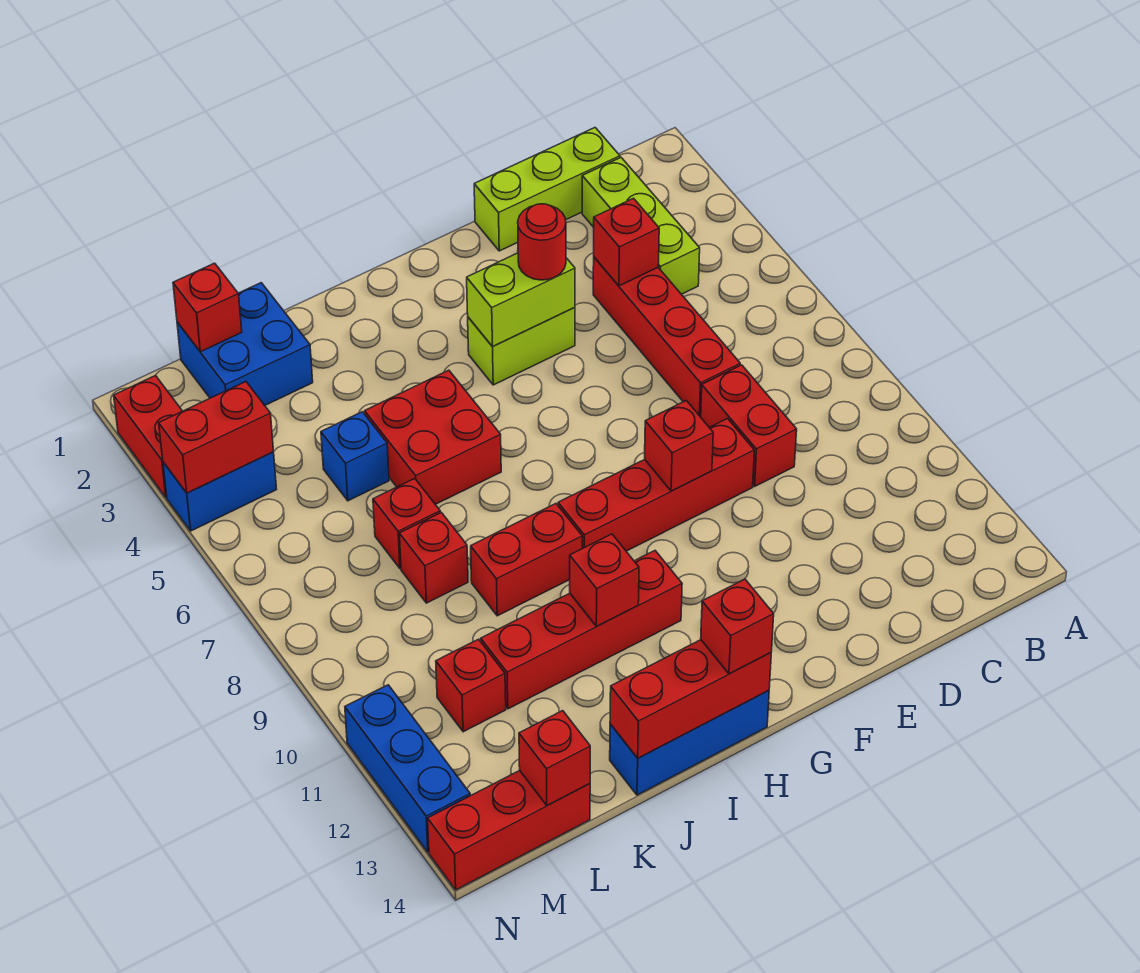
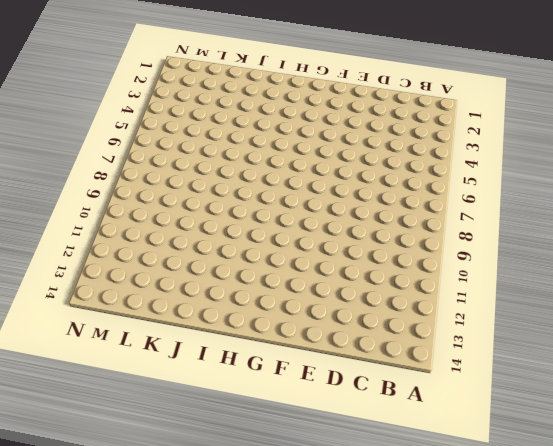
none -> lime brick C1:E1 level 1
none -> lime brick C2:C4 level 1
none -> red brick D4:D7 level 1

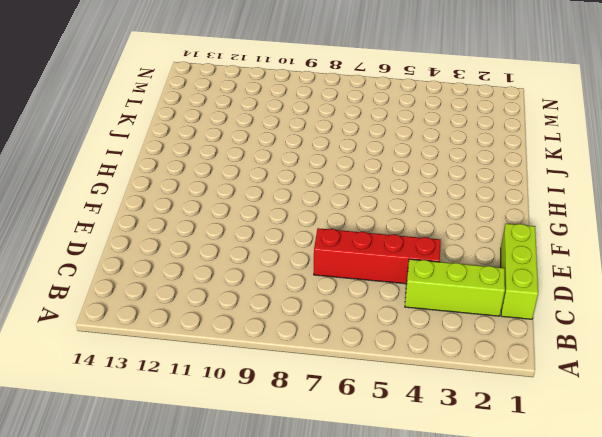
none -> red brick D8:D9 level 1
none -> red brick E9:H9 level 1
none -> lime brick F4:G4 level 1

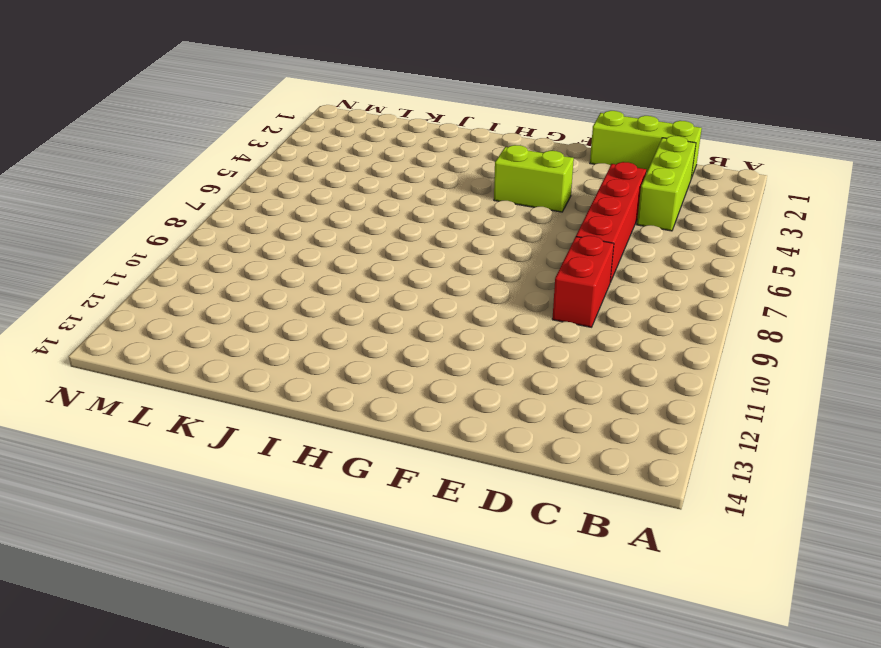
none -> red brick E9:H9 level 1
none -> red brick H11:K11 level 1
none -> blue brick H14:J14 level 1

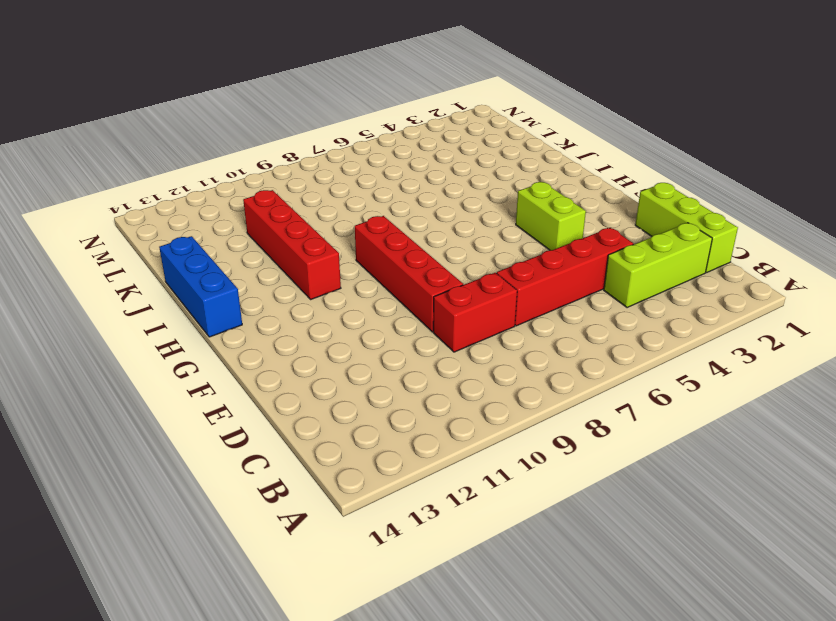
none -> red brick I5:J6 level 1
none -> red brick I9:J9 level 1
none -> blue brick K1:L2 level 1

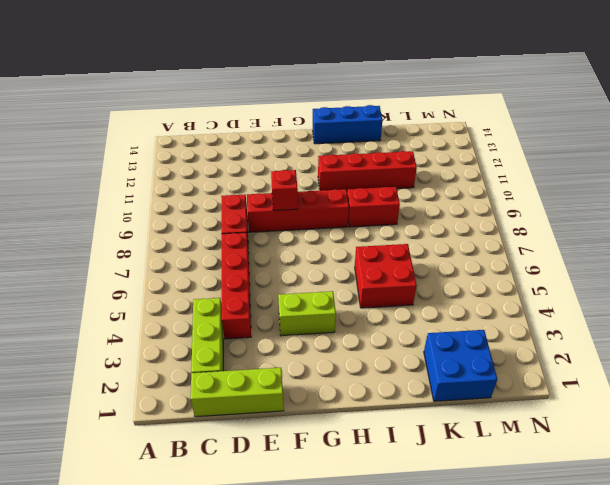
none -> blue brick K5 level 1
none -> red brick K7 level 1
none -> red brick K8 level 1

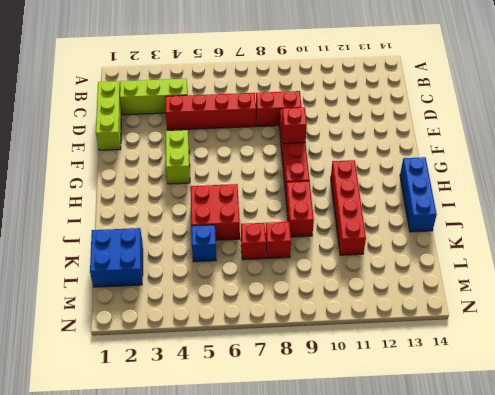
none -> red brick L11 level 1
none -> red brick L14:N14 level 1
none -> blue brick M4:N4 level 1

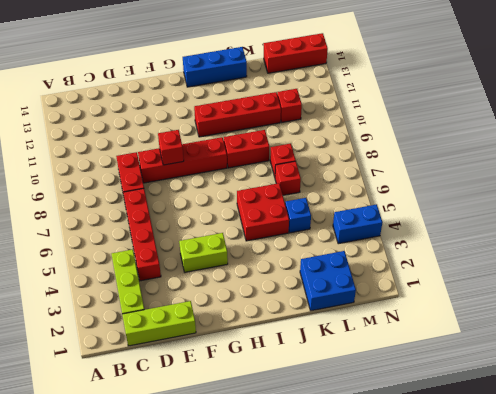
none -> red brick N2:N3 level 1
none -> blue brick N11:N13 level 1
none -> red brick D4 level 2

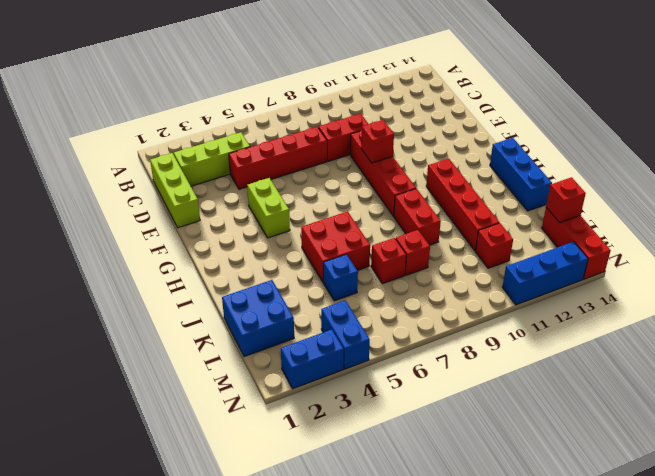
blue brick N2:N3 level 1 -> red brick N2:N3 level 1
none -> red brick D4 level 2
none -> lime brick F4:G4 level 2
none -> red brick H14:J14 level 2

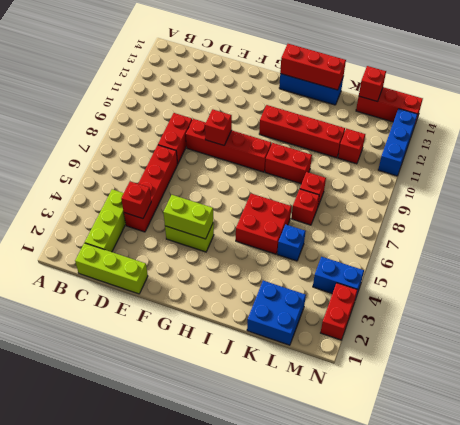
none -> red brick I11 level 2
none -> red brick L1 level 2
none -> red brick M4:N4 level 2

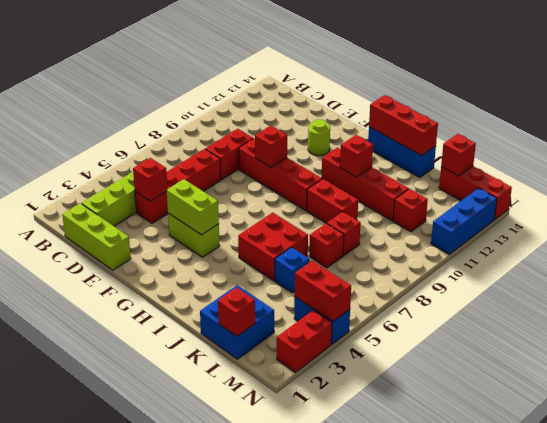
lime round brick F12 level 1 -> none
none -> red round brick F4 level 3
none -> red brick H14 level 3

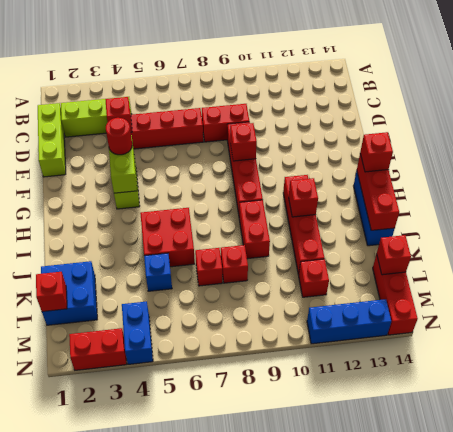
none -> red brick M4:N4 level 2

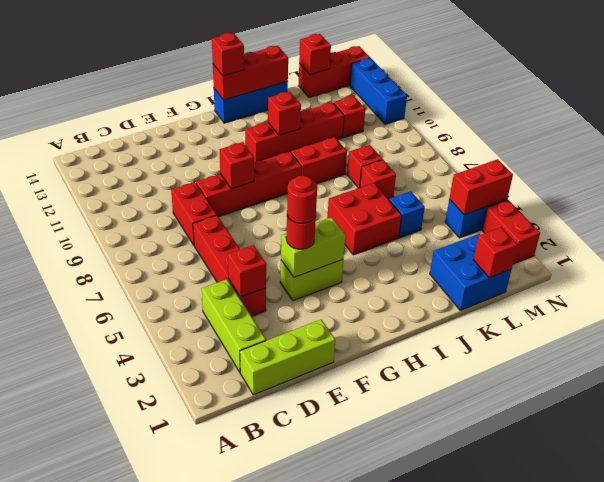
red round brick F4 level 4 -> none

